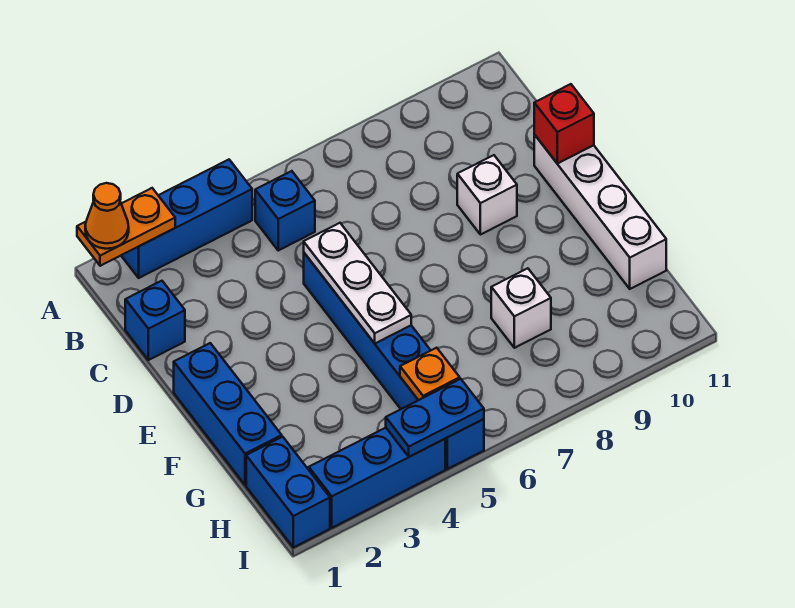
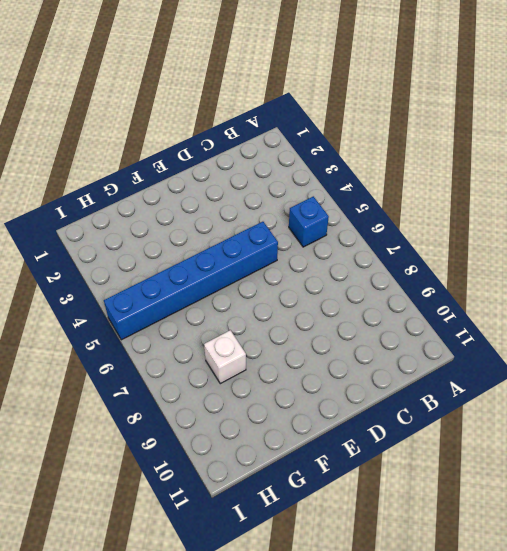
none -> blue brick A2:A4 level 1
none -> blue brick C1 level 1
none -> white brick D9 level 1

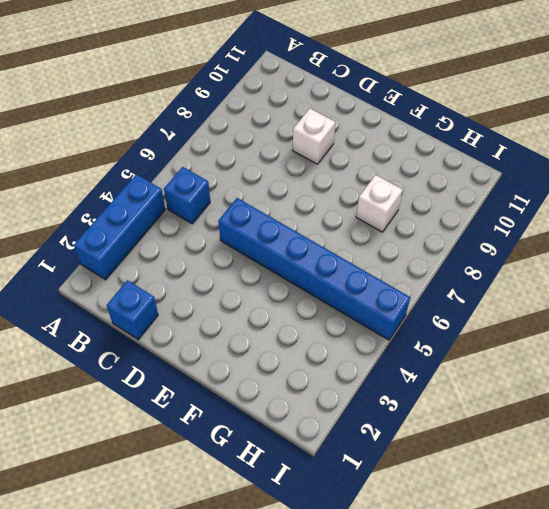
none -> white brick D11:G11 level 1
none -> blue brick E1:G1 level 1
none -> blue brick H1:I1 level 1

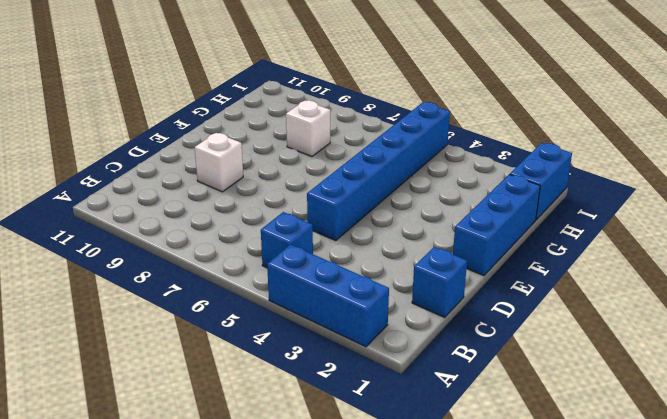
none -> white brick D11:G11 level 1
none -> blue brick I2:I4 level 1
none -> orange plate A1:A2 level 2

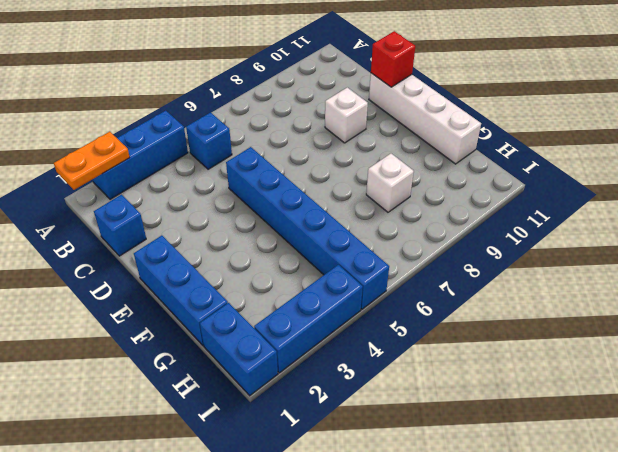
none -> white plate D5:F5 level 2
none -> orange plate H5 level 2
none -> blue plate I4:I5 level 2

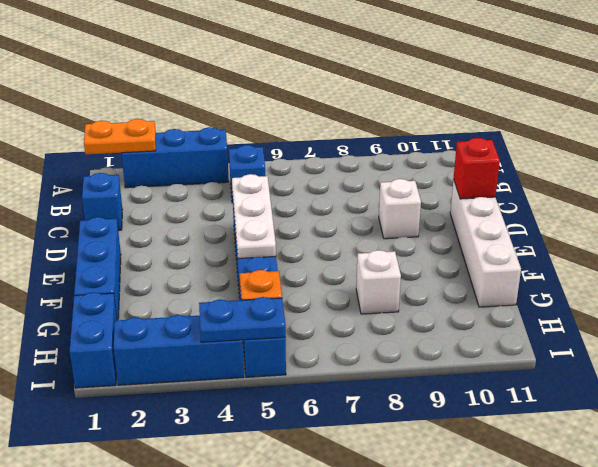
none -> orange cone A1 level 3

